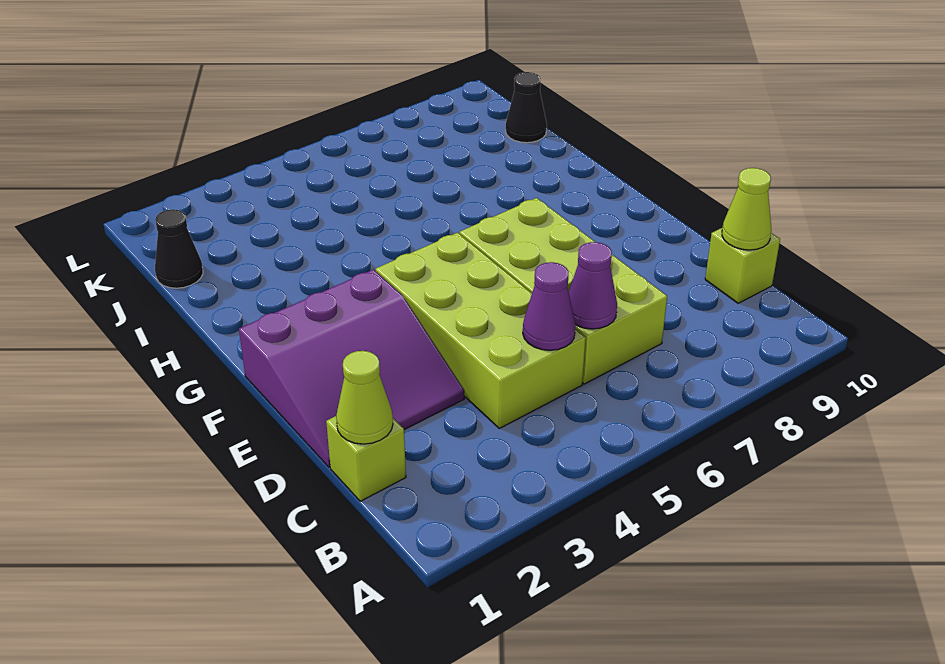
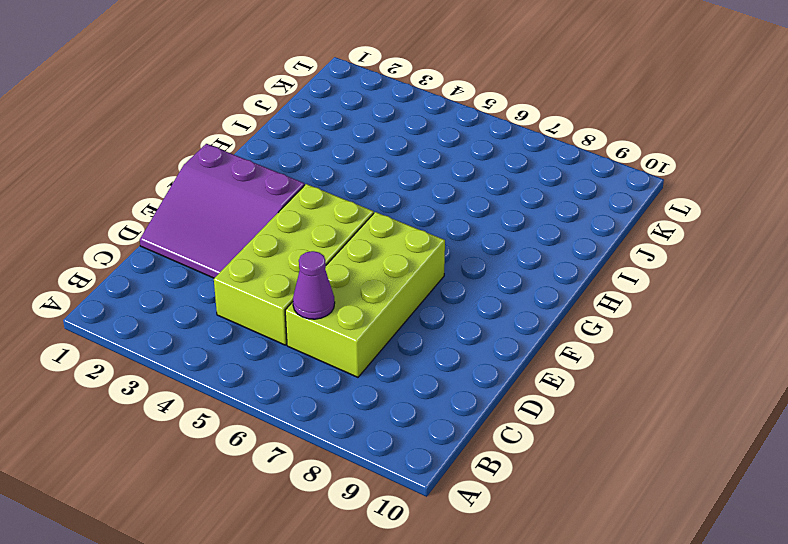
none -> lime brick C1 level 1
none -> lime brick C10 level 1

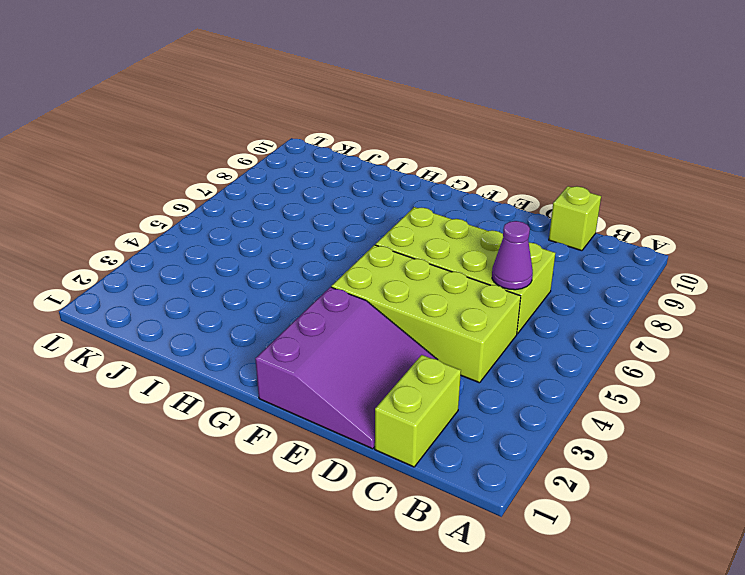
lime brick C1:C2 level 1 -> lime brick C1 level 1
none -> black cone J1 level 1
none -> black cone J10 level 1

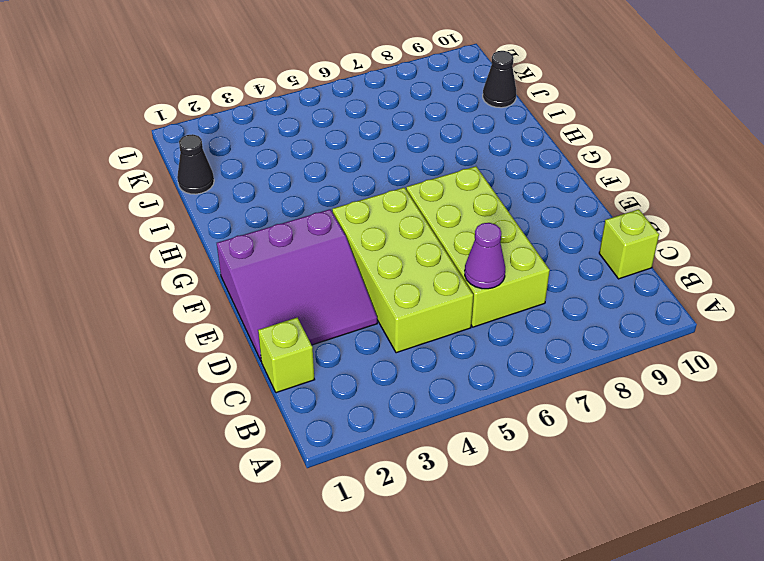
none -> lime cone C1 level 2
none -> purple cone C5 level 2

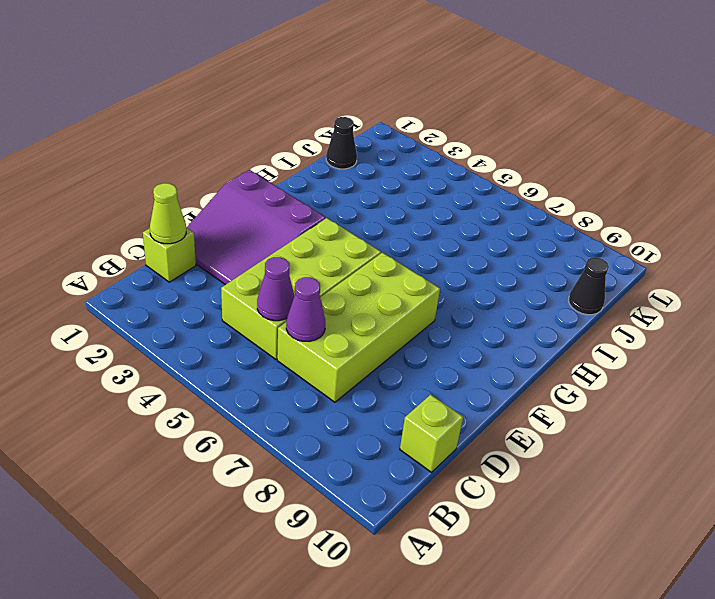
none -> lime cone C10 level 2

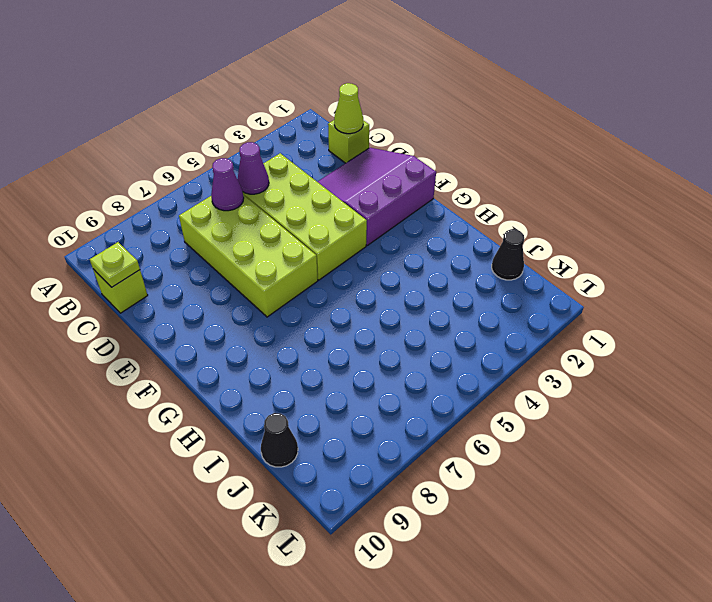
lime plate C10 level 2 -> lime cone C10 level 2

